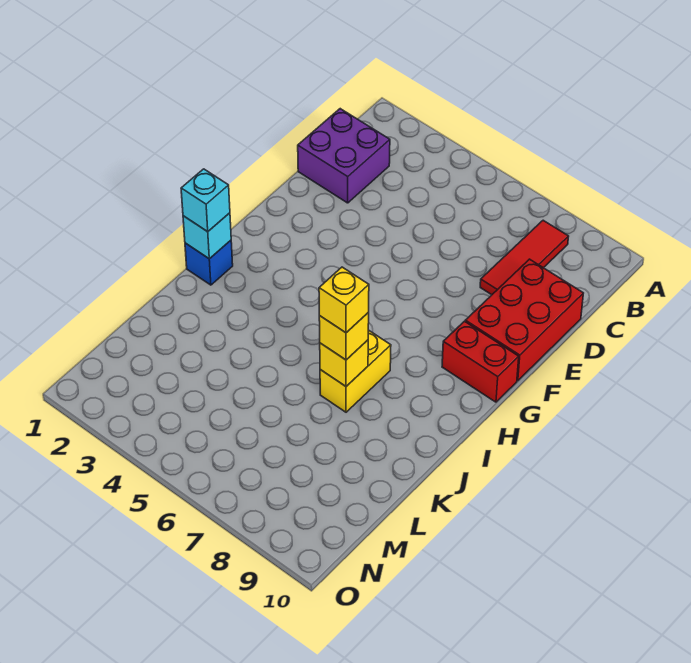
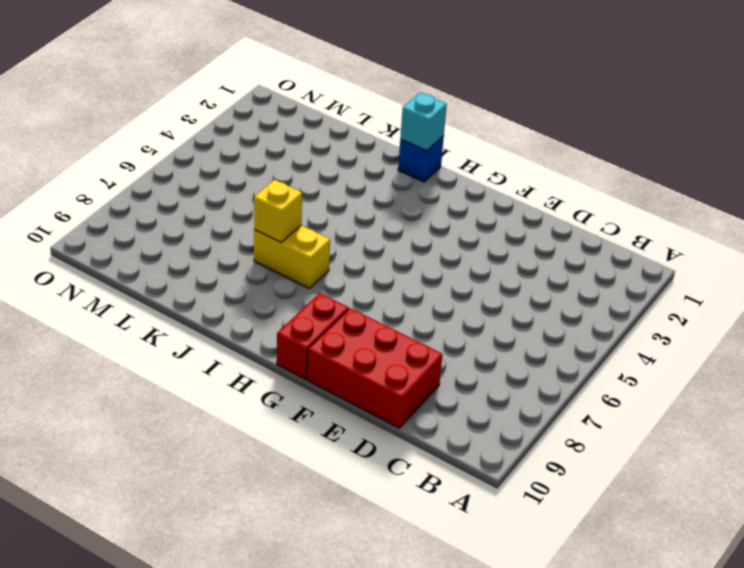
none -> red tile B8:D8 level 1
none -> purple brick C1:D2 level 1

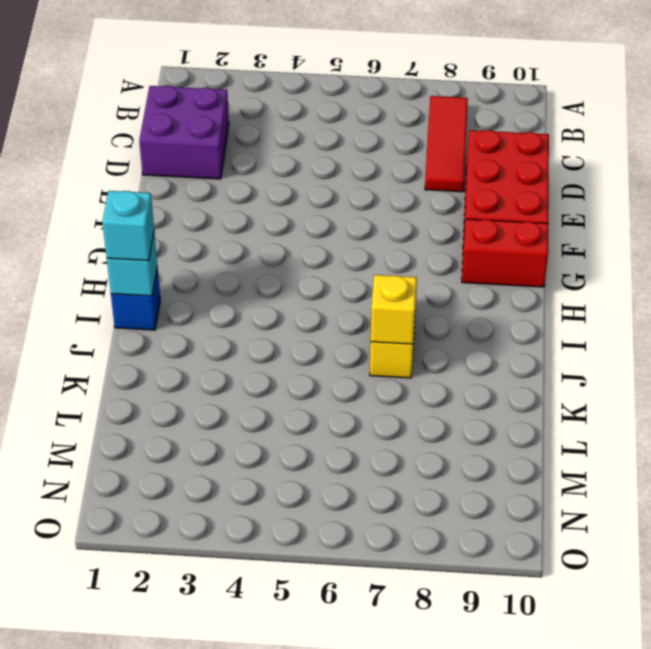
none -> yellow brick J7 level 3
none -> yellow brick J7 level 4

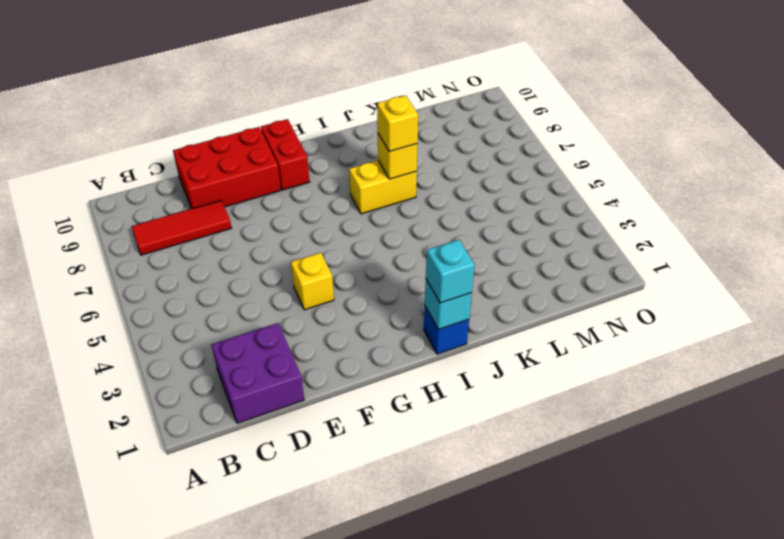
yellow brick F4 level 1 -> yellow brick J7 level 4

